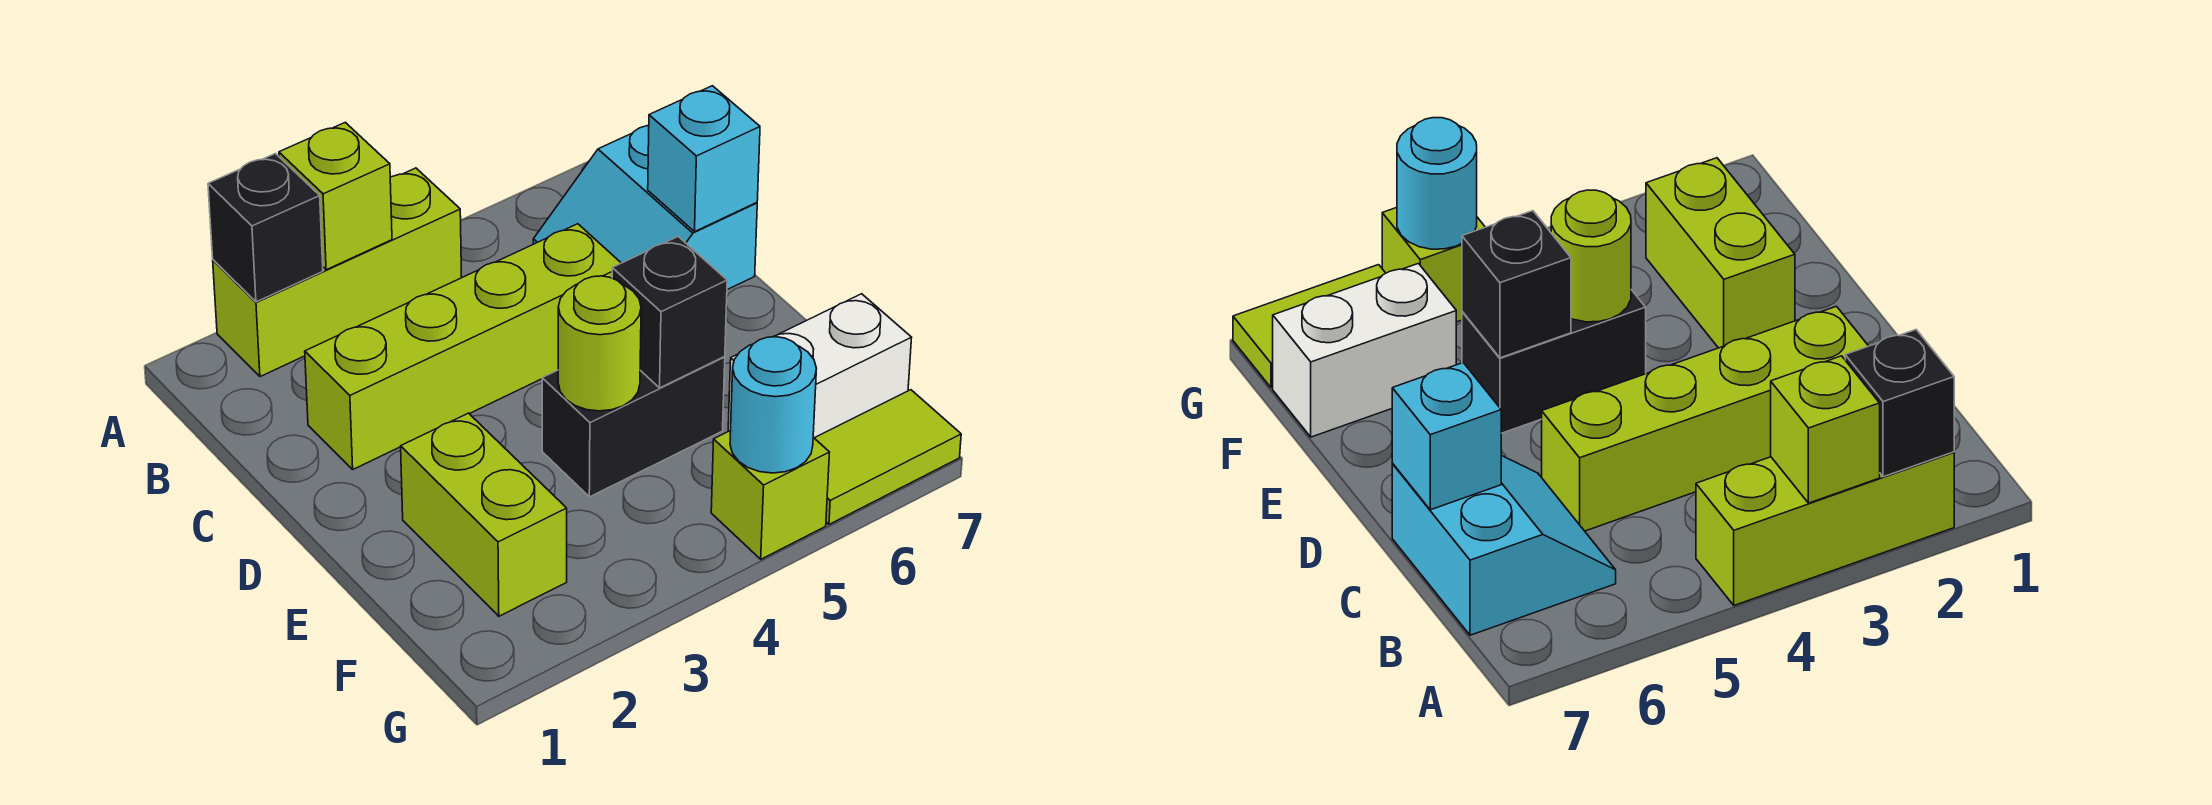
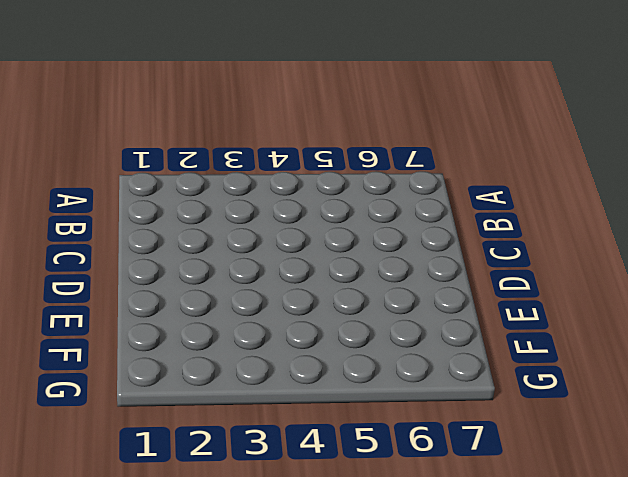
none -> lime brick A2:A4 level 1
none -> cyan slope B6:C7 level 1 top 7
none -> lime brick C2:C5 level 1

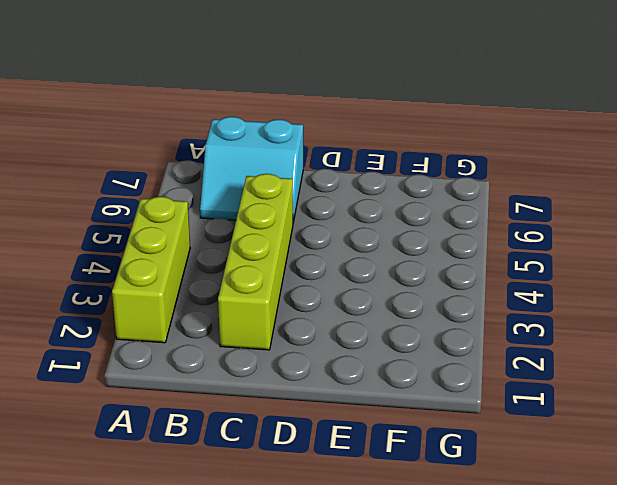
none -> lime brick E2:F2 level 1
none -> black brick E4:E5 level 1
none -> white brick F6:F7 level 1

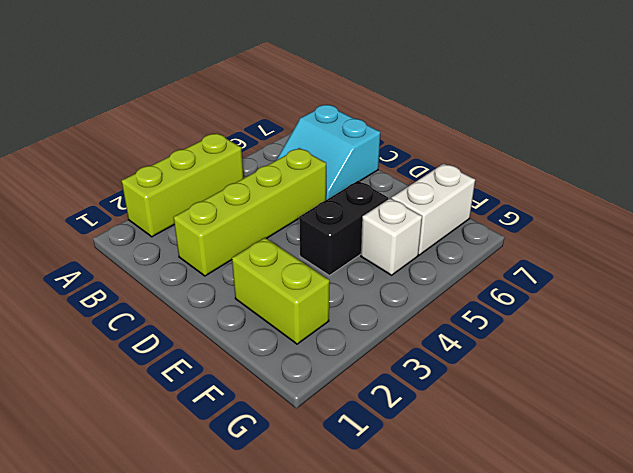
white brick F5 level 1 -> none
none -> lime brick G5 level 1
none -> lime tile G6:G7 level 1
none -> black brick A2 level 2

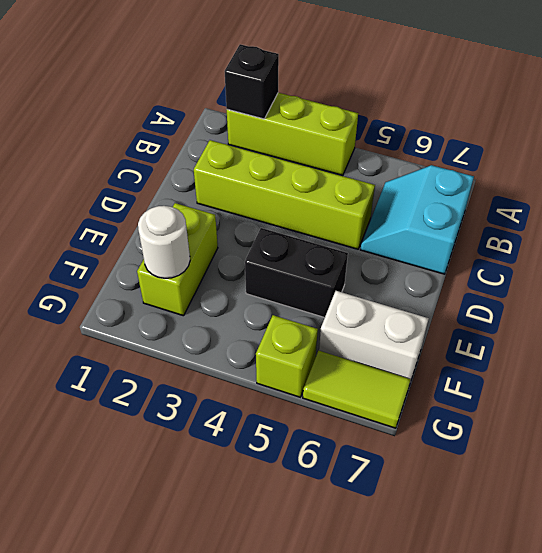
white round brick F2 level 2 -> none
none -> lime brick A3 level 2
none -> cyan brick C7 level 2
none -> lime round brick E4 level 2

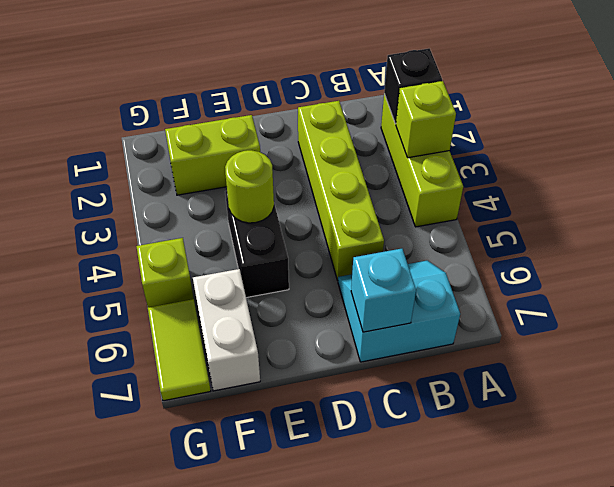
none -> black brick E5 level 2
none -> cyan round brick G5 level 2

